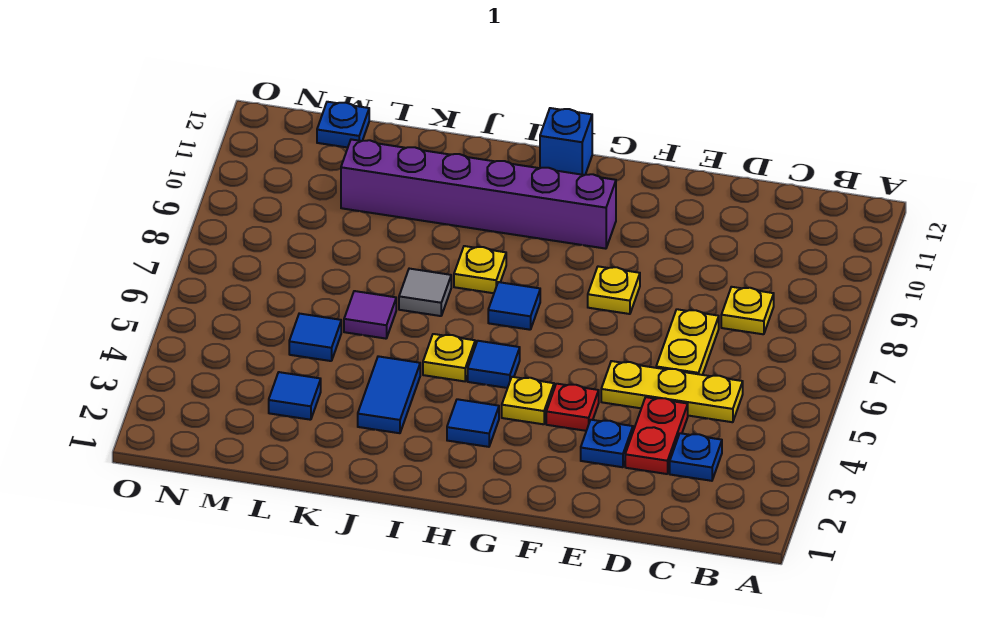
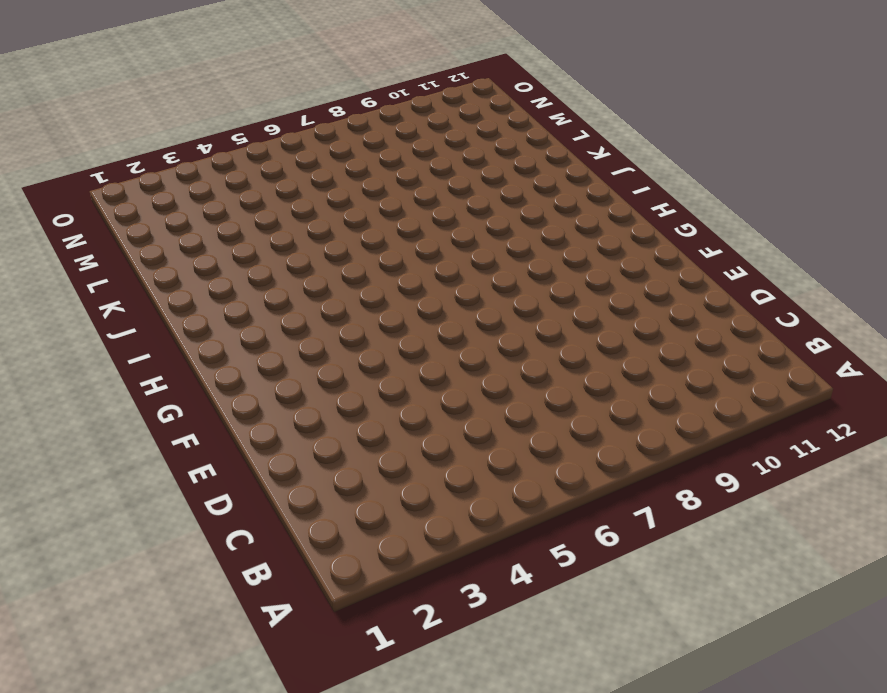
none -> blue plate C3 level 1
none -> yellow plate C5:E5 level 1
none -> yellow plate C8 level 1

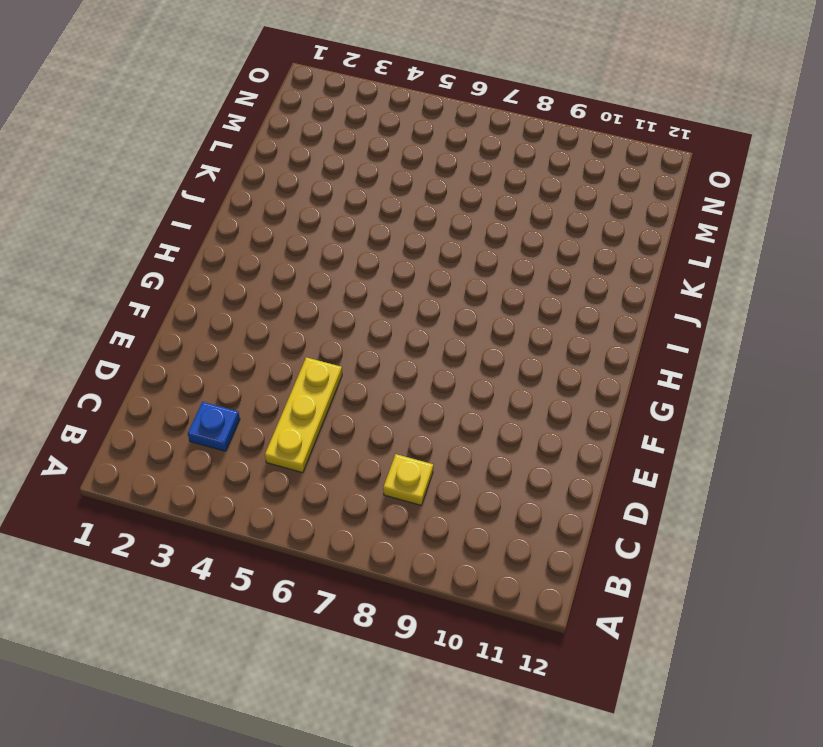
none -> red plate D3:D4 level 1
none -> yellow plate D6:D7 level 1
none -> blue plate E3 level 1

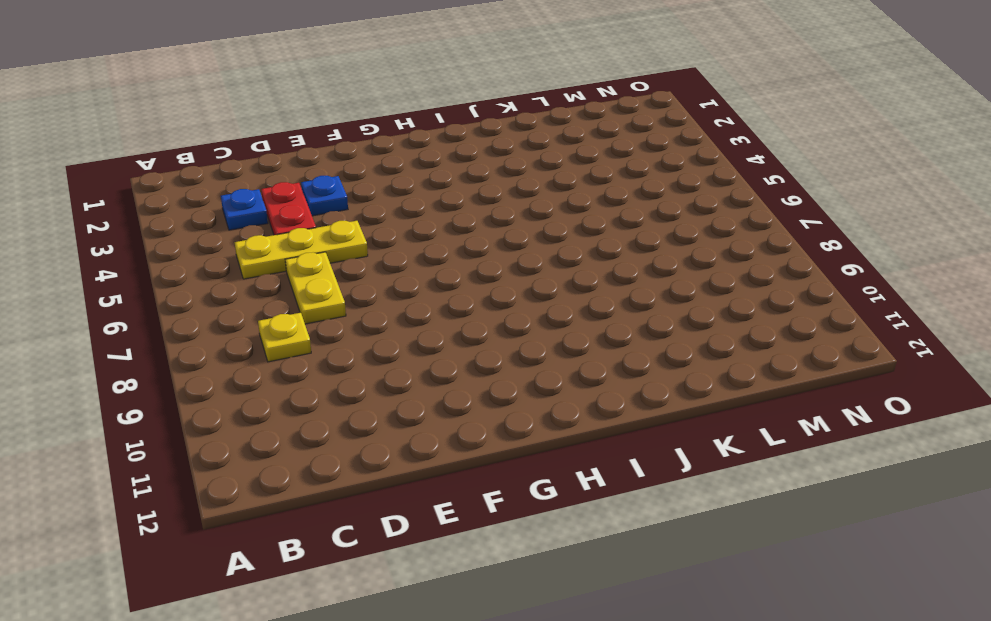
none -> red plate F4 level 1
none -> yellow plate F8 level 1
none -> yellow plate G4 level 1

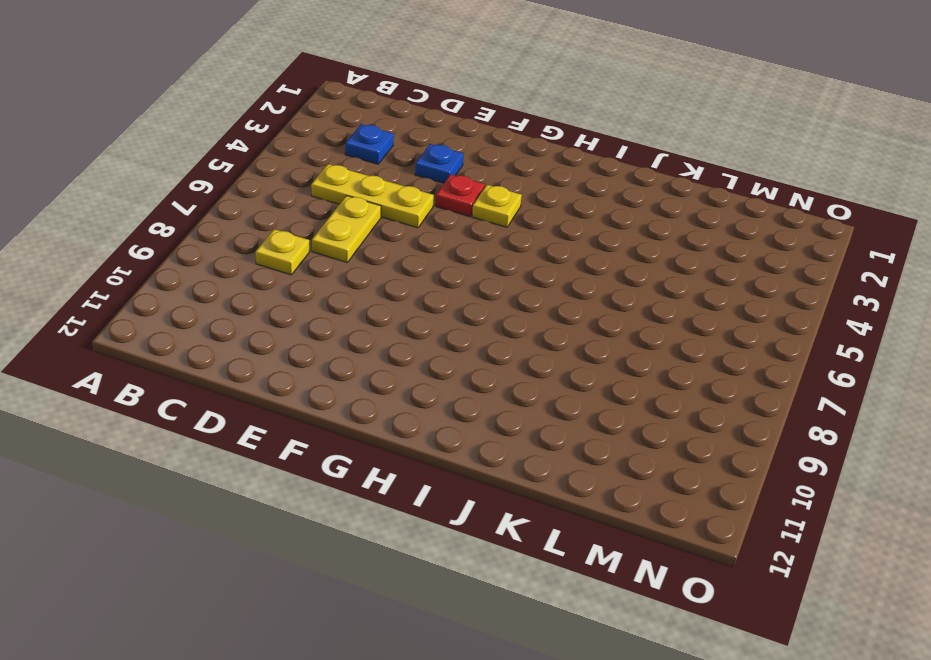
none -> red plate D3:D4 level 1
none -> yellow plate F8 level 1
none -> purple brick G10:L10 level 1

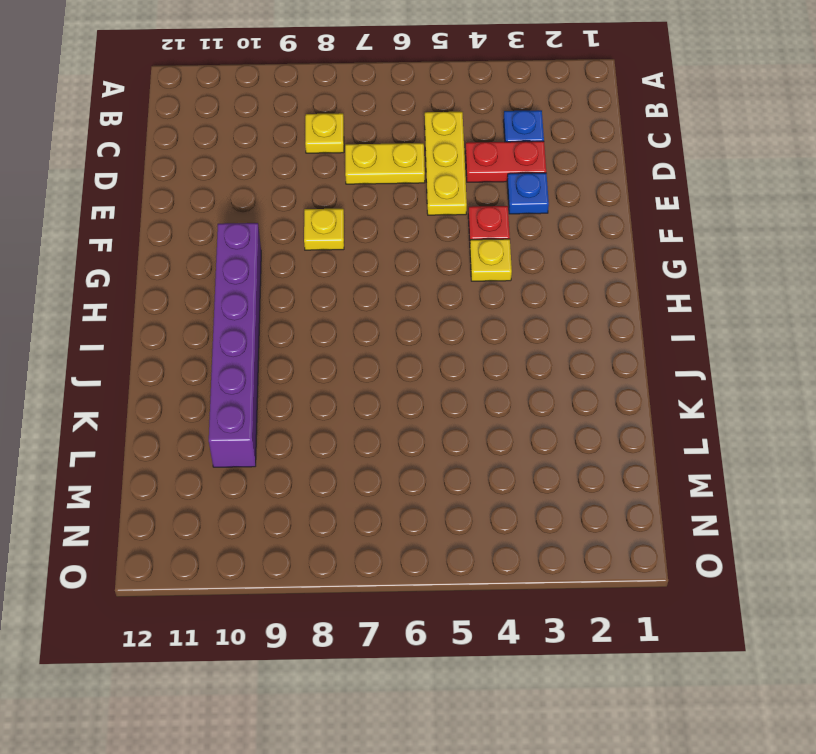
none -> blue tile H3 level 1
none -> blue tile H5 level 1
none -> blue tile H7 level 1

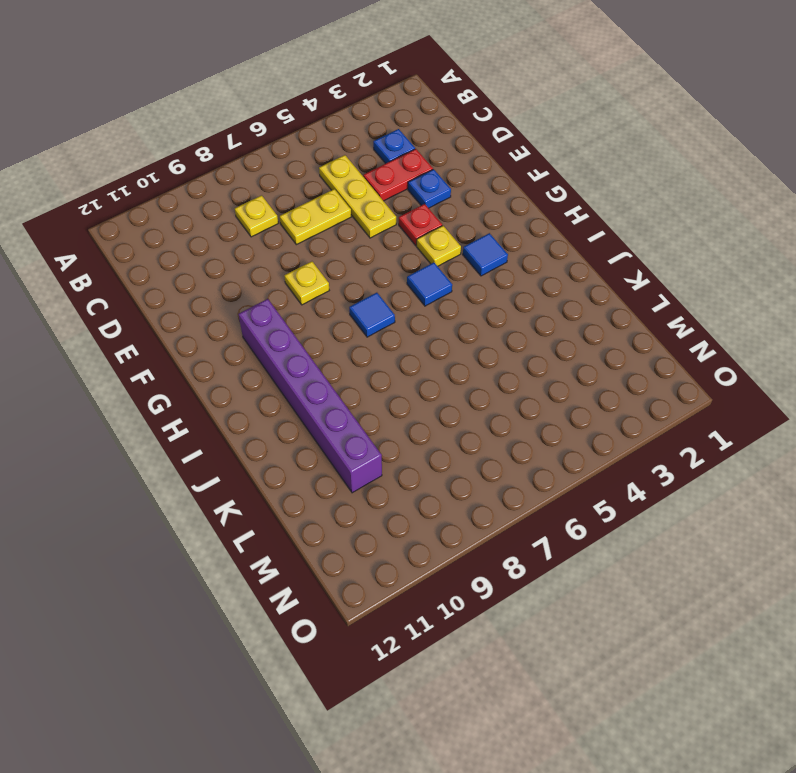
none -> blue brick H12 level 1
none -> yellow plate I5 level 1
none -> yellow plate I8 level 1

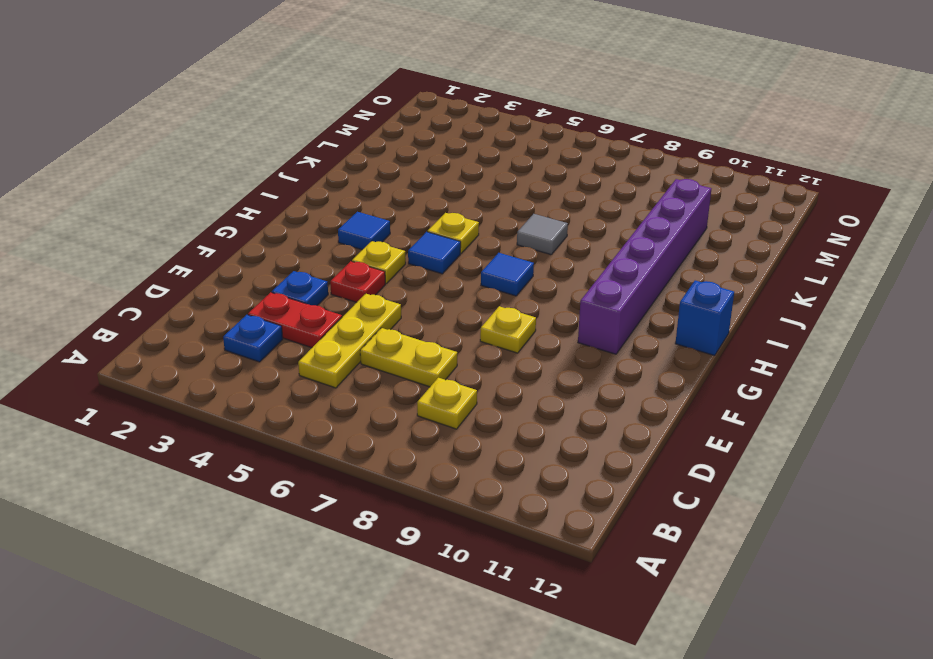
none -> yellow plate I8 level 1
none -> blue tile J3:J4 level 1
none -> purple tile K6 level 1

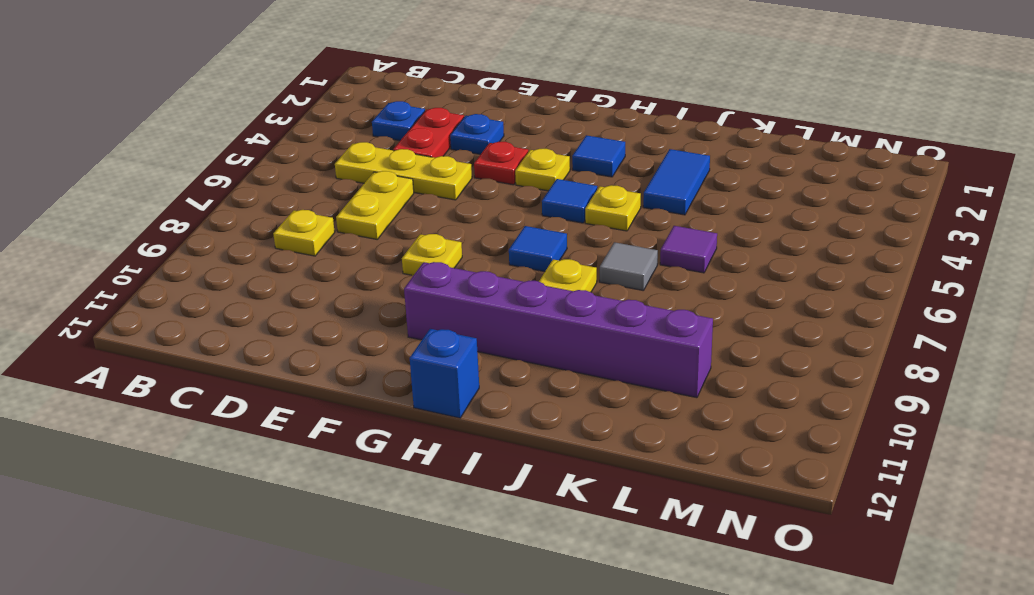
none -> blue tile L3 level 1
none -> blue tile L5 level 1
none -> blue plate M12 level 1

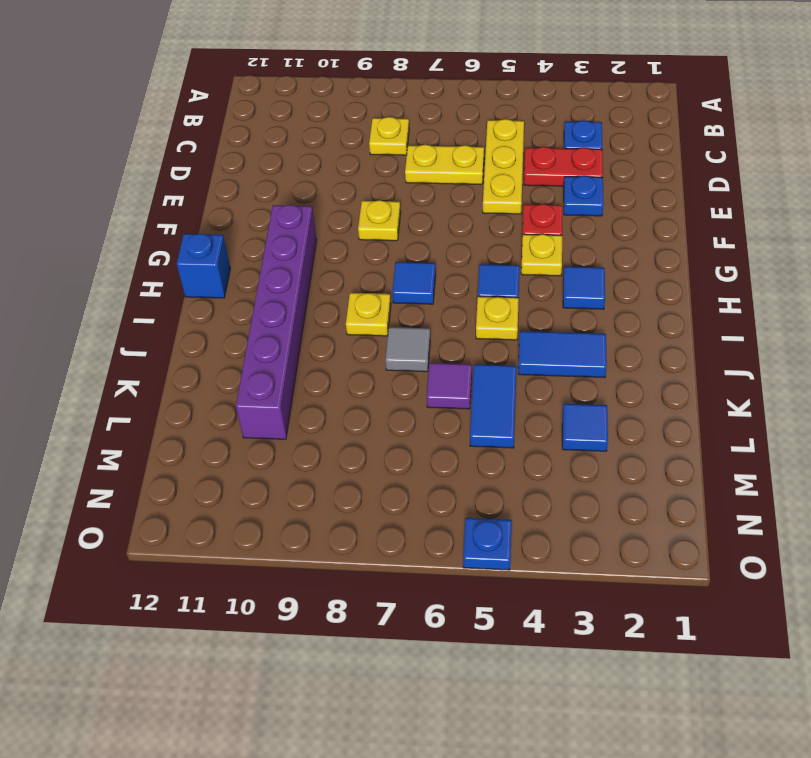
blue tile K5:L5 level 1 -> blue tile L5 level 1
blue plate O5 level 1 -> blue plate M12 level 1

